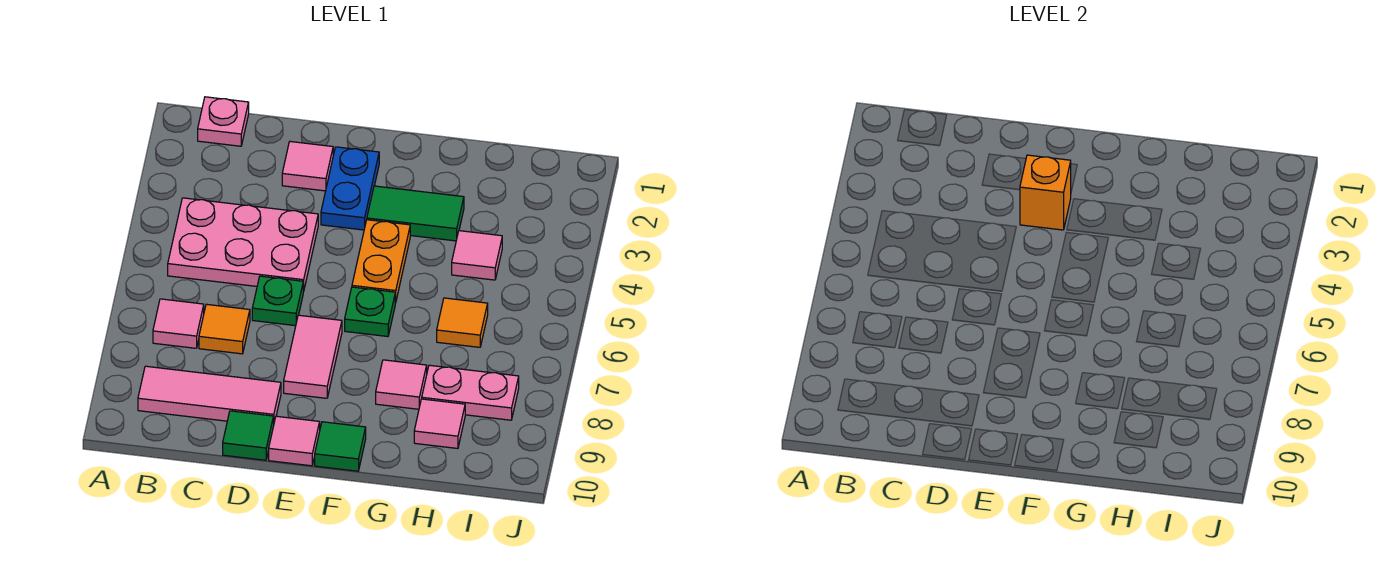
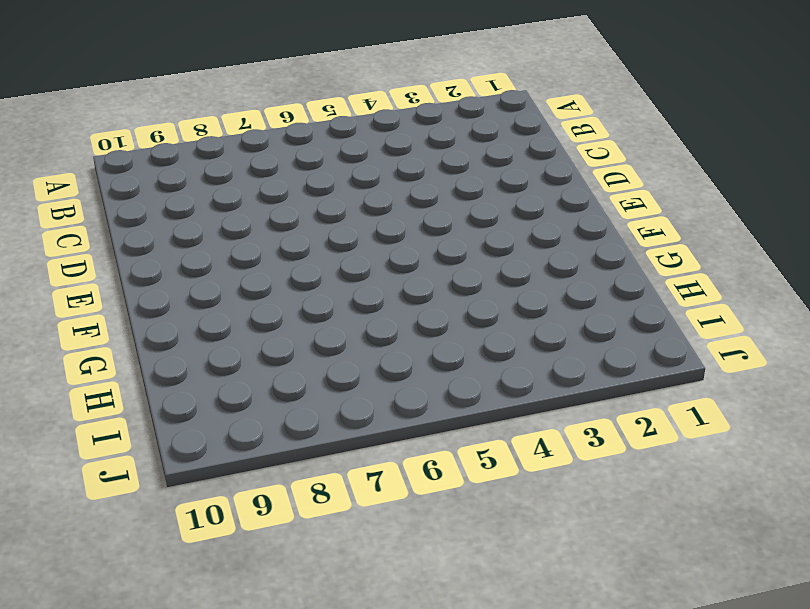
none -> pink plate B1 level 1
none -> pink plate B4:D5 level 1
none -> pink tile B7 level 1

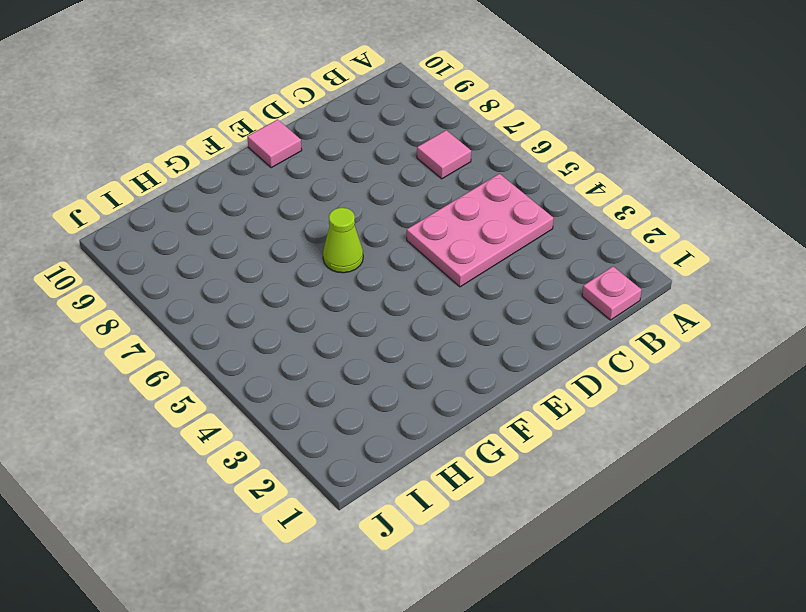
lime cone F6 level 1 -> green plate F6 level 1
none -> pink tile B9:D9 level 1
none -> orange tile C7 level 1
none -> pink tile D2 level 1

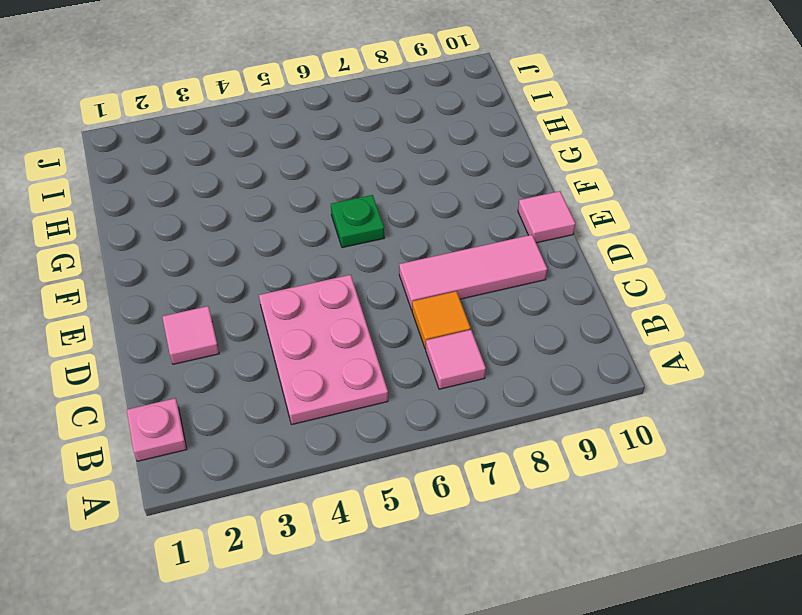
pink tile D7:D9 level 1 -> pink tile B9:D9 level 1
none -> green plate D6 level 1
none -> green tile D10 level 1
none -> blue plate E2:E3 level 1

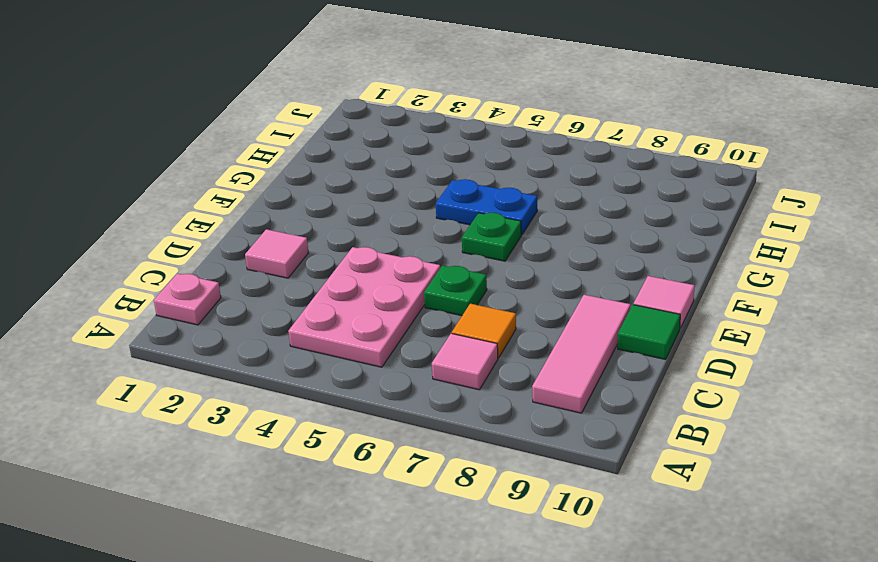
blue plate G5:G6 level 1 -> blue plate E2:E3 level 1
none -> pink tile E7:E8 level 1
none -> green tile F3:G3 level 1
none -> orange plate F4:F5 level 1

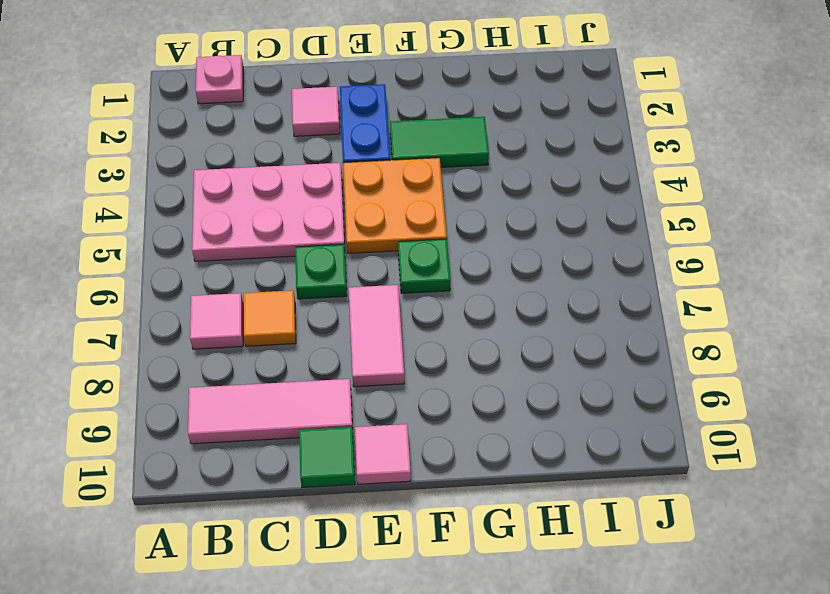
orange plate E4:F5 level 1 -> orange plate F4:F5 level 1
none -> green tile F10 level 1
none -> pink tile G8 level 1
none -> pink tile H4 level 1

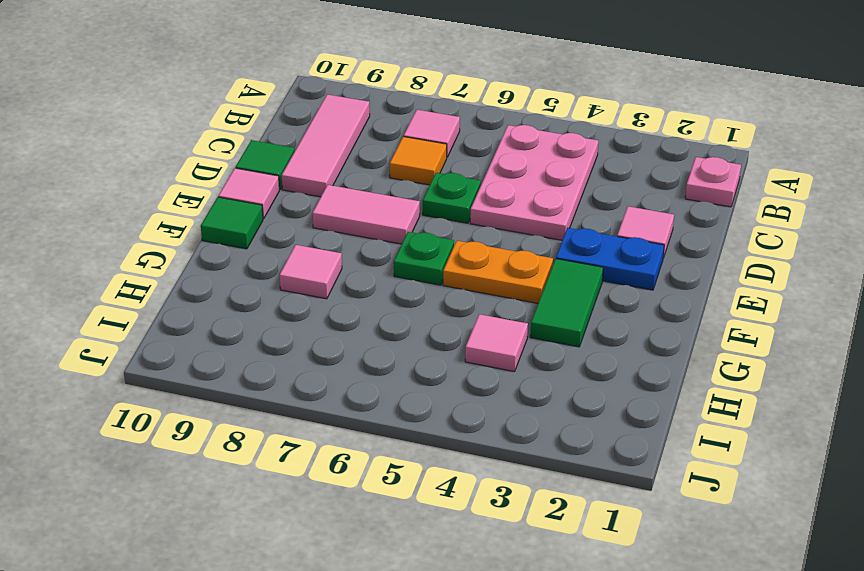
none -> orange tile H6 level 1
none -> pink plate H8:I8 level 1
none -> pink tile H9 level 1

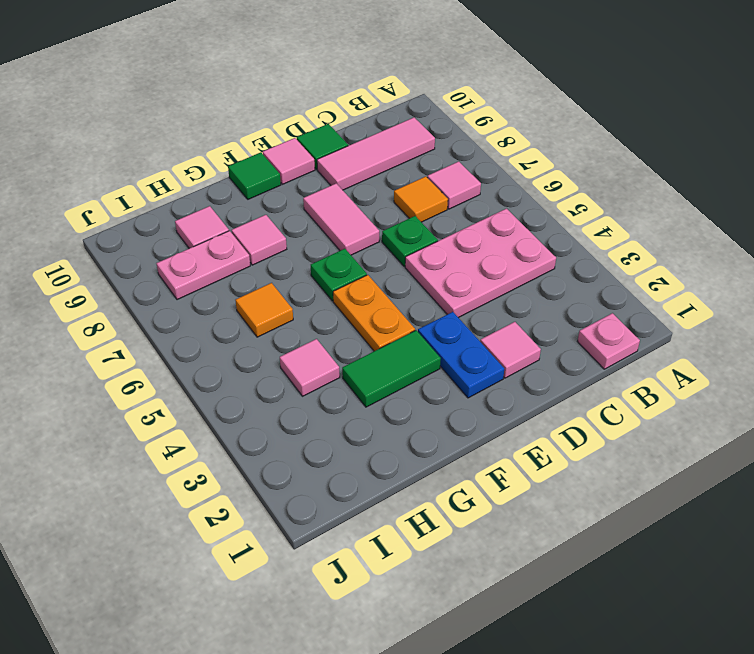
none -> orange brick E3 level 2

